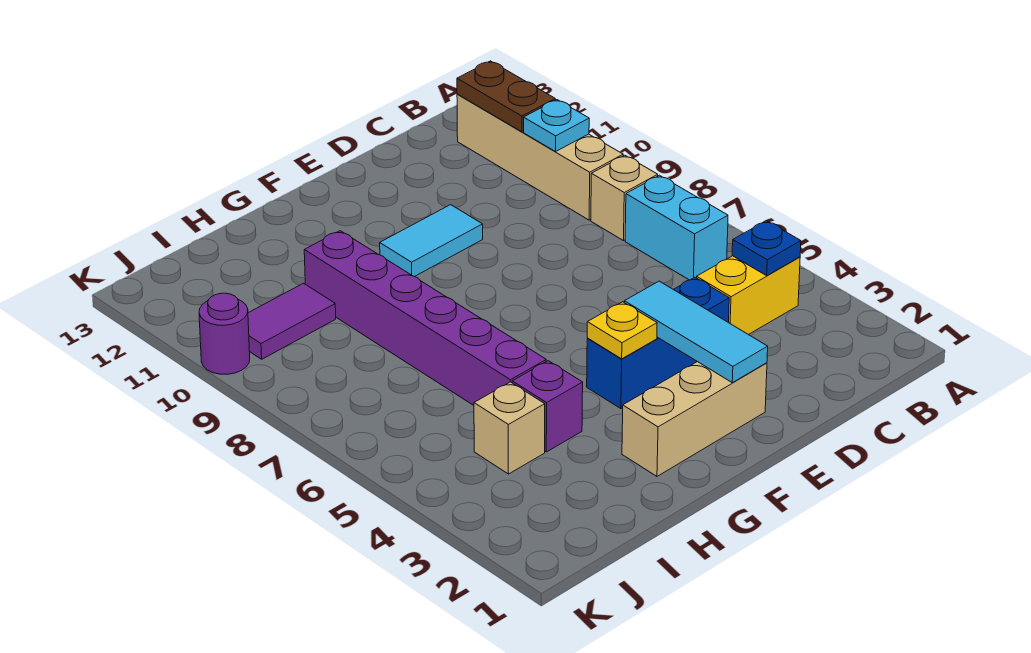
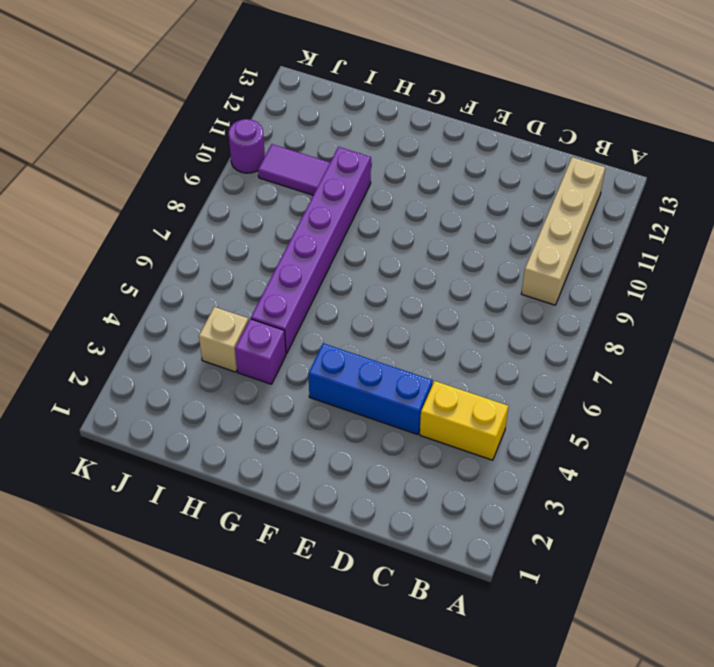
none -> cyan brick B6:B7 level 1
none -> tan brick B8 level 1
none -> tan brick E2:G2 level 1

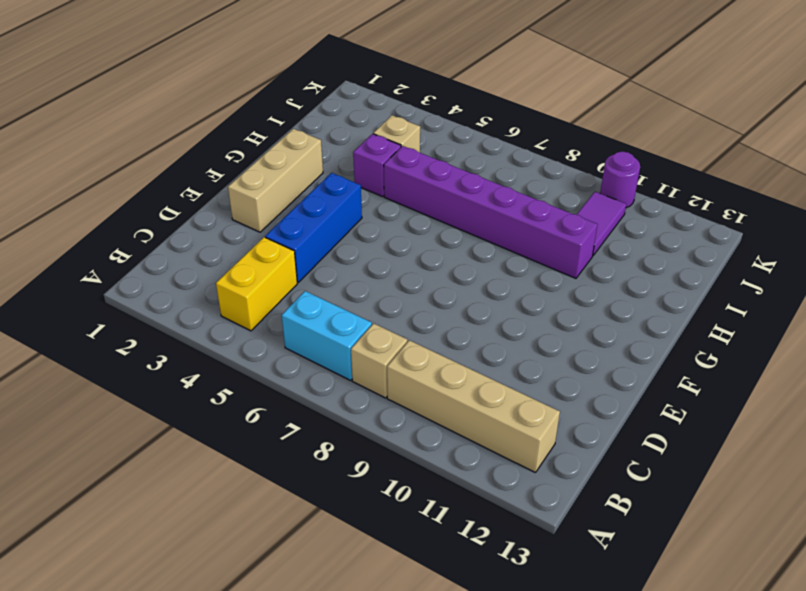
none -> cyan tile E10:F10 level 1
none -> blue plate B4 level 2
none -> cyan plate B10 level 2

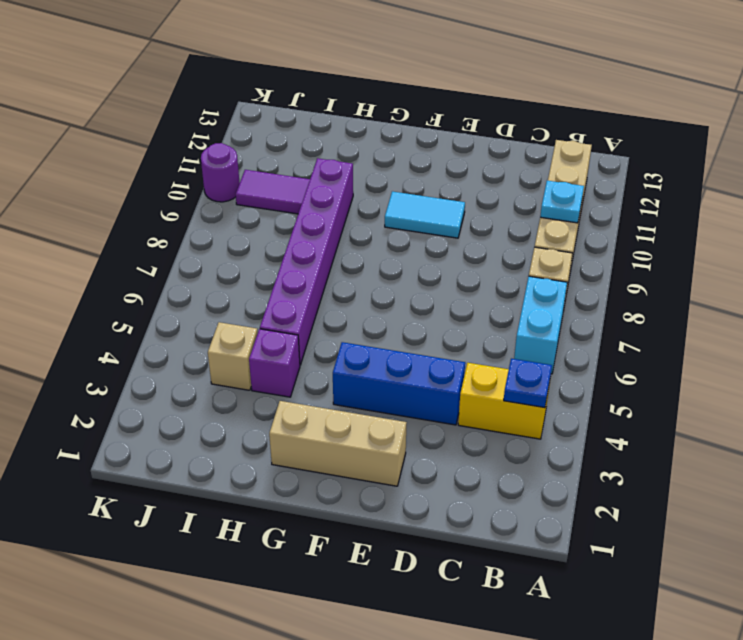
none -> brown plate B11:B12 level 2
none -> cyan tile E2:E4 level 2
none -> yellow plate F4 level 2

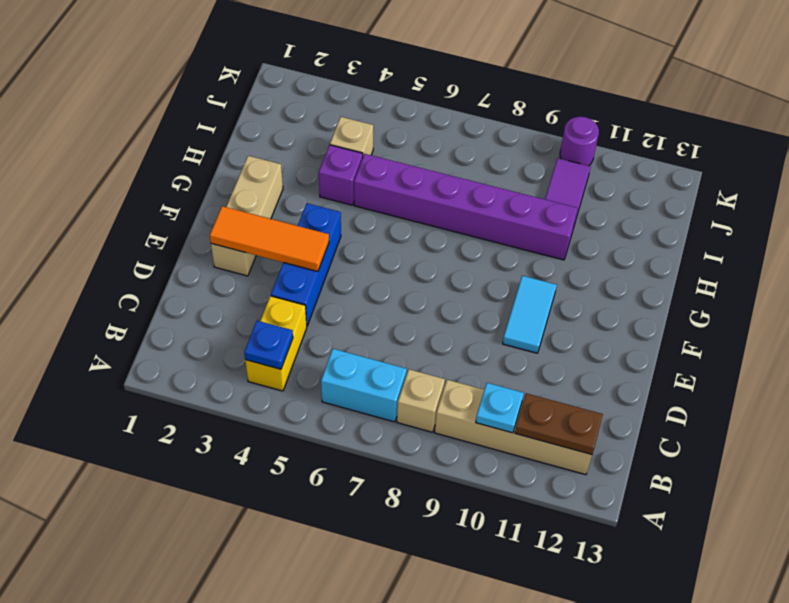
orange tile E2:E4 level 2 -> cyan tile E2:E4 level 2
none -> yellow plate F4 level 2

